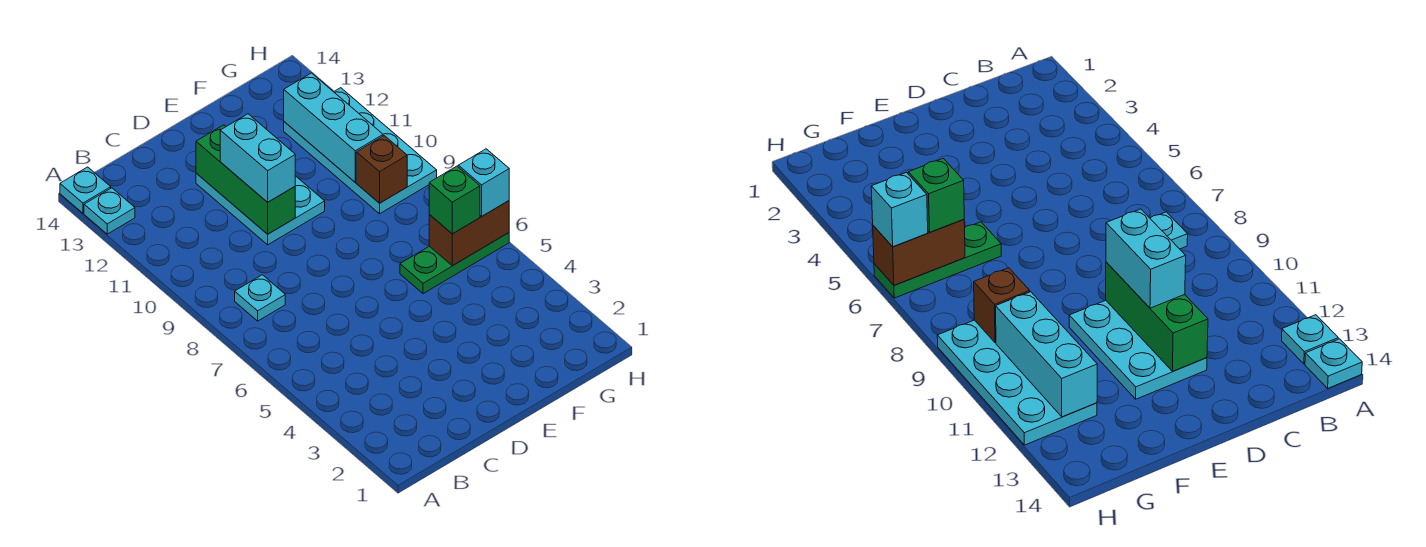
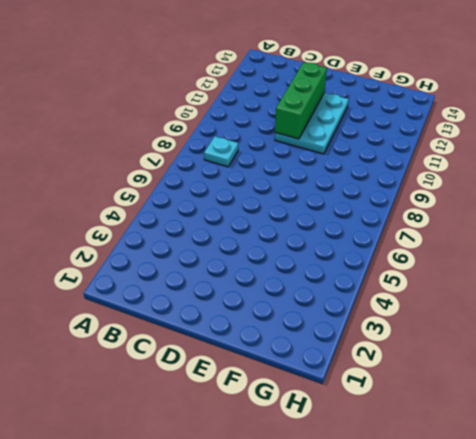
none -> cyan plate A13 level 1
none -> cyan plate A14 level 1
none -> green plate F6:H6 level 1

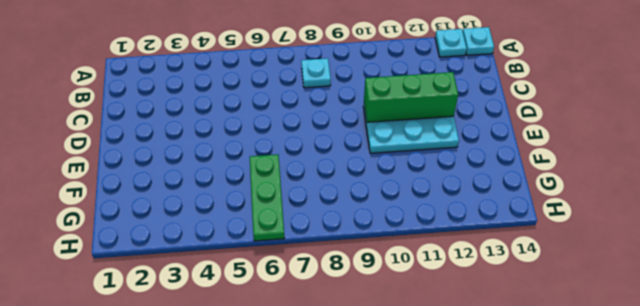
none -> cyan plate G9:H12 level 1
none -> brown brick G6:H6 level 2
none -> brown brick G9 level 2

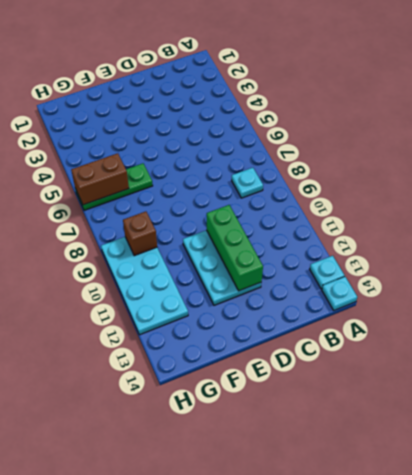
none -> cyan brick G10:G12 level 2
none -> cyan brick D10:D11 level 3
none -> green brick G6 level 3

